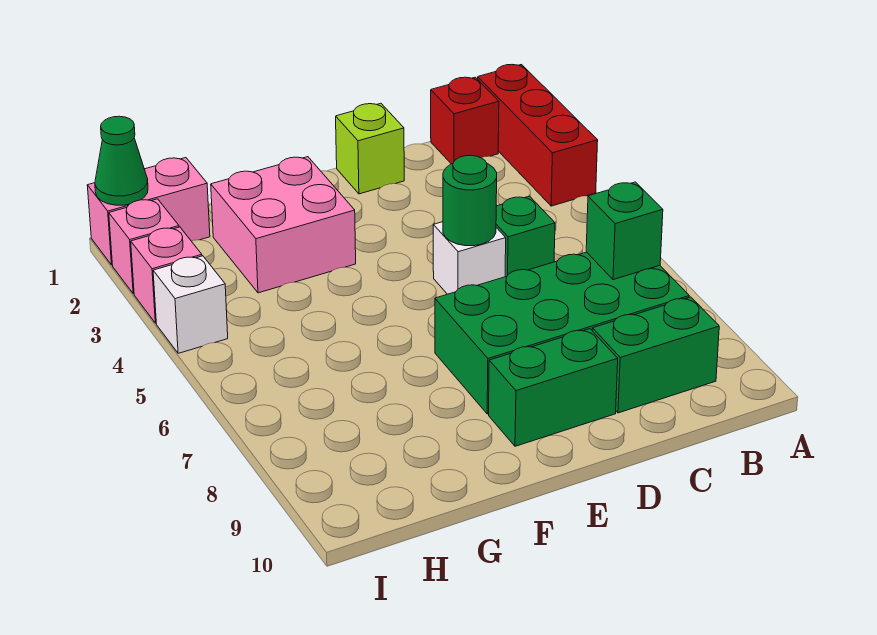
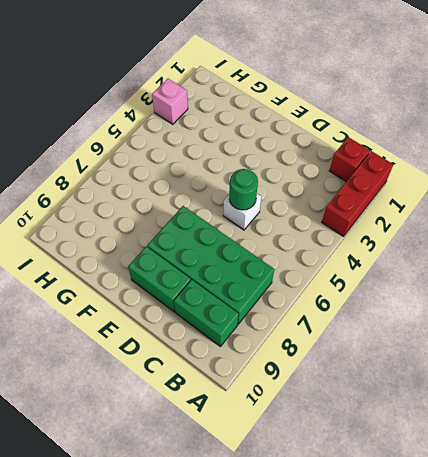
none -> green brick C5 level 1
none -> lime brick D1 level 1
none -> pink brick F2:G3 level 1

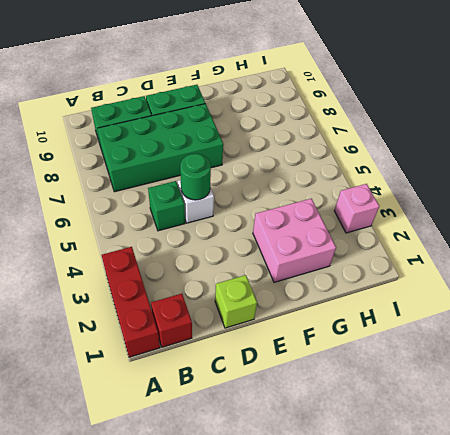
none -> pink brick H1:I1 level 1
none -> pink brick I2 level 1
none -> white brick I4 level 1

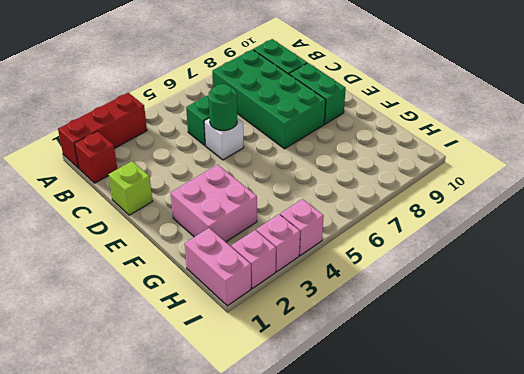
pink brick I4 level 1 -> white brick I4 level 1
none -> green brick B7 level 2
none -> green cone I1 level 2

